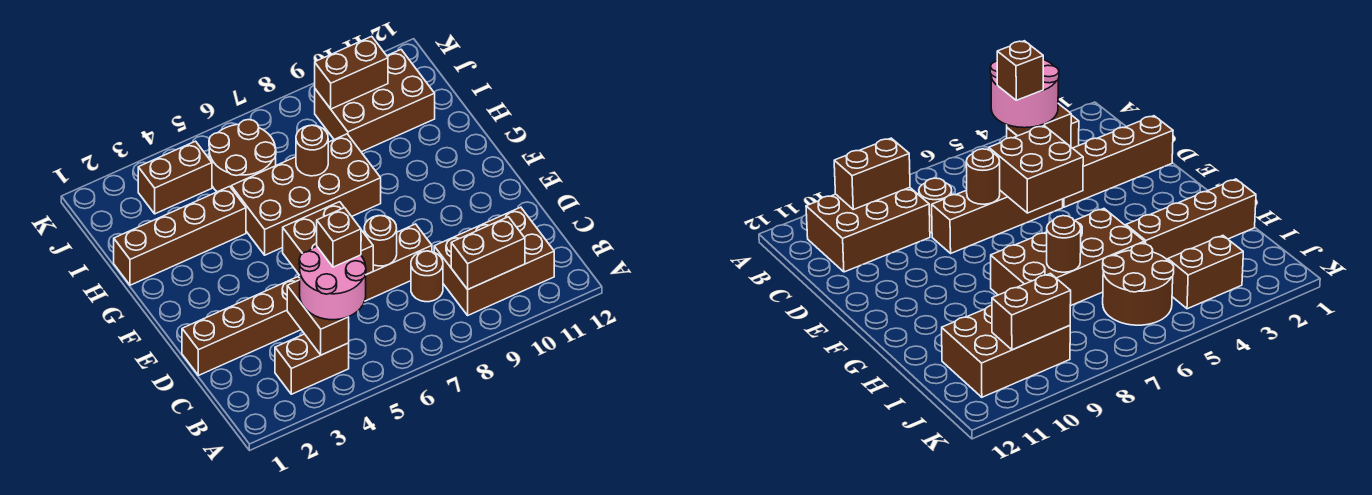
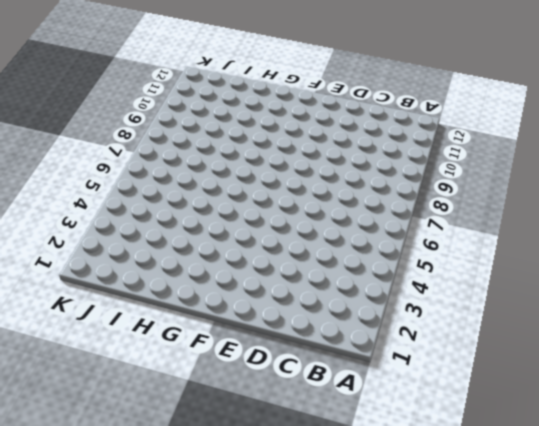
none -> brown brick B3:B4 level 1
none -> brown brick B9:C11 level 1
none -> brown round brick C8 level 1

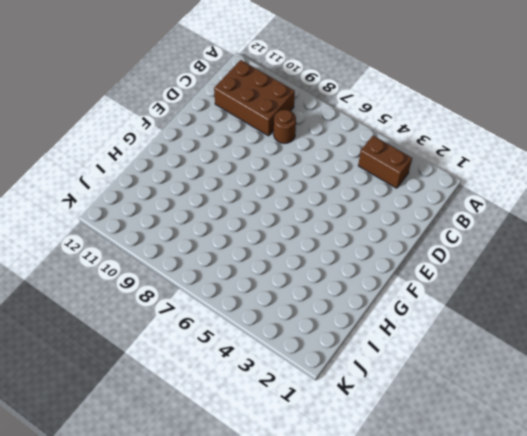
none -> brown brick D1:D4 level 1
none -> brown brick D5:D8 level 1
none -> brown brick G5:H8 level 1

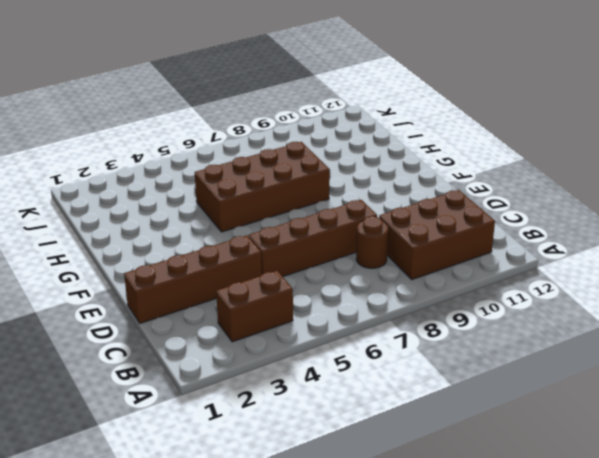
none -> brown brick H1:H4 level 1
none -> brown round brick I5:J6 level 1
none -> brown brick I9:J11 level 1

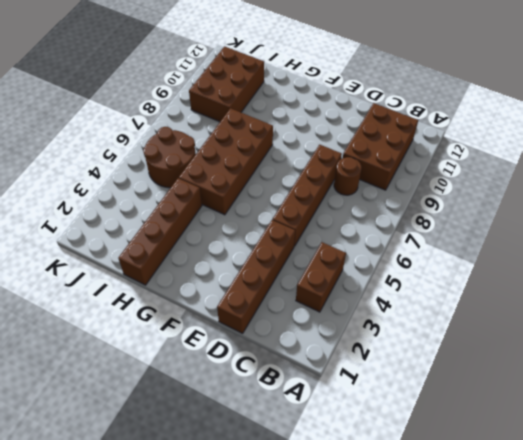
none -> brown brick J3:J4 level 1
none -> brown brick B4:C4 level 2
none -> brown brick B9:B10 level 2

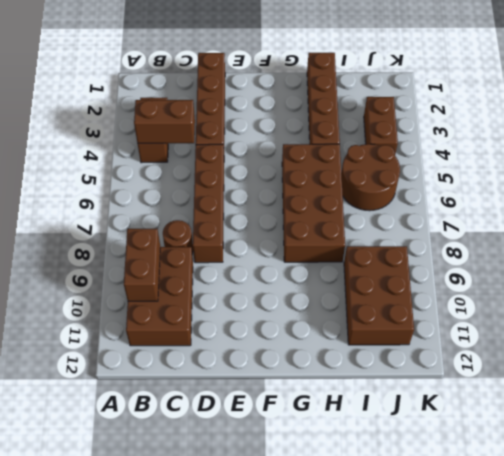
none -> brown brick D5:E6 level 2
none -> brown round brick D7 level 2
none -> brown round brick H7 level 2

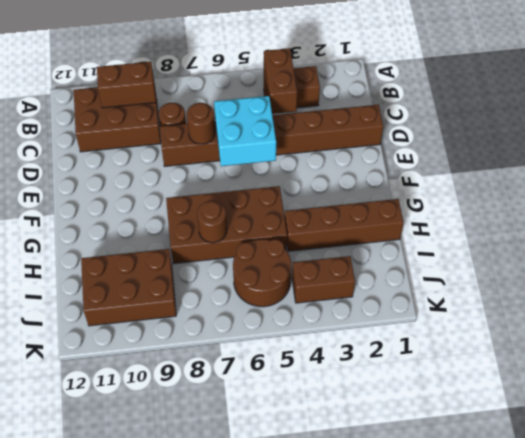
cyan brick D5:E6 level 2 -> brown brick D5:E6 level 2
none -> brown brick J9:J10 level 2
none -> pink round brick B4:C5 level 3
none -> brown brick C5 level 4

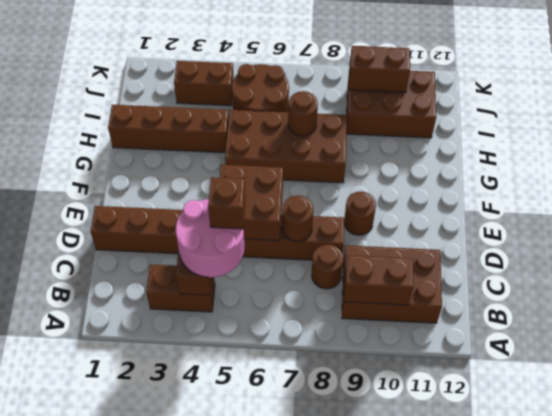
brown round brick E9 level 1 -> none

